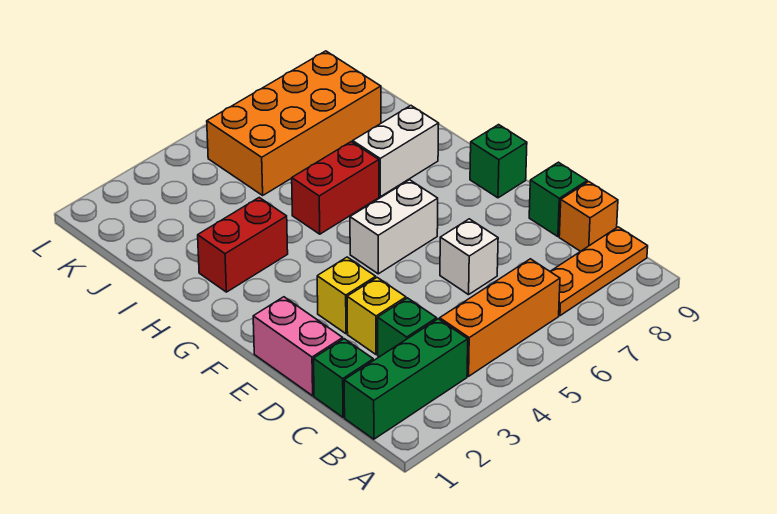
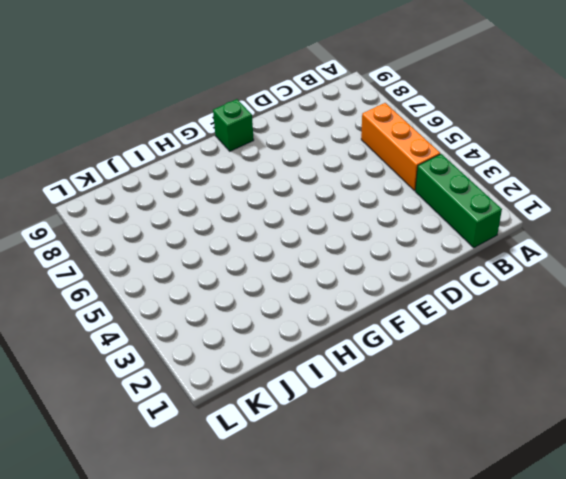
none -> orange plate B7:B9 level 1
none -> green brick C1 level 1
none -> green brick C3 level 1

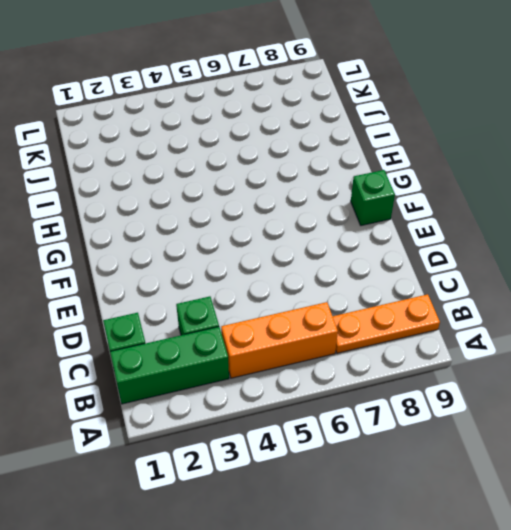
none -> orange brick C9 level 1
none -> pink brick D1:E1 level 1
none -> yellow brick D3 level 1

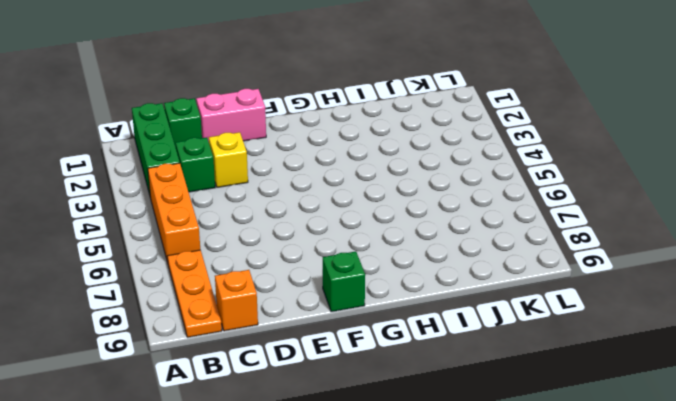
none -> white brick D6 level 1
none -> green brick D9 level 1
none -> yellow brick E3 level 1

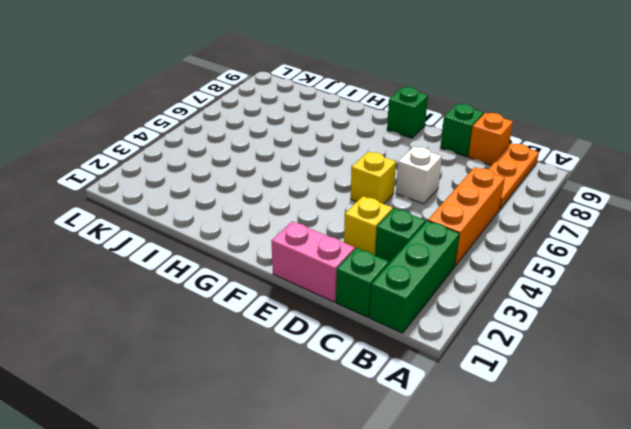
yellow brick E5 level 1 -> yellow brick E3 level 1
none -> white brick F5:F6 level 1
none -> red brick H2:H3 level 1
none -> red brick H5:H6 level 1

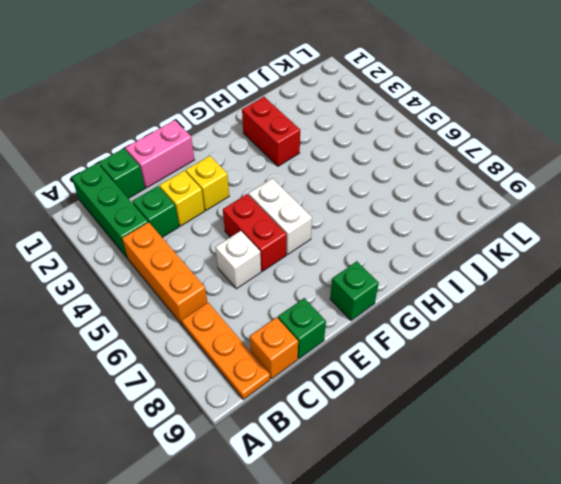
red brick E5:E6 level 1 -> red brick H5:H6 level 1
none -> white brick H7:H8 level 1
none -> orange brick J5:K8 level 1

